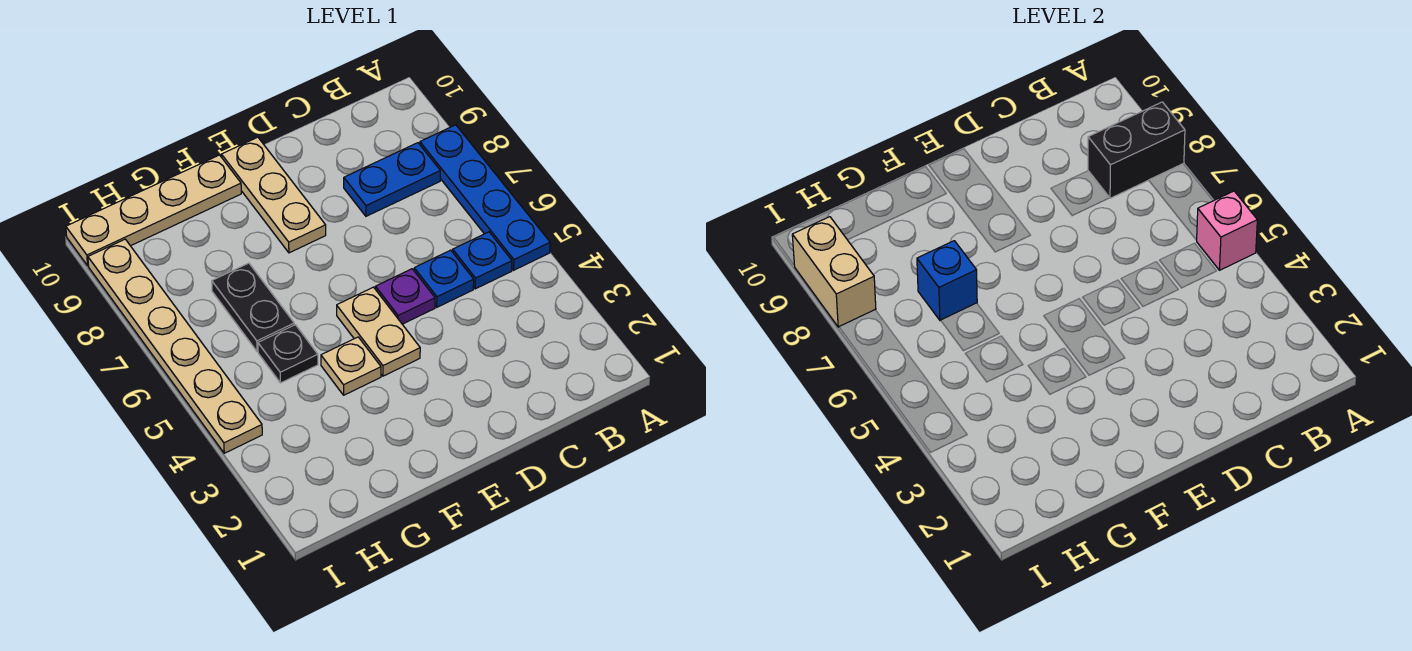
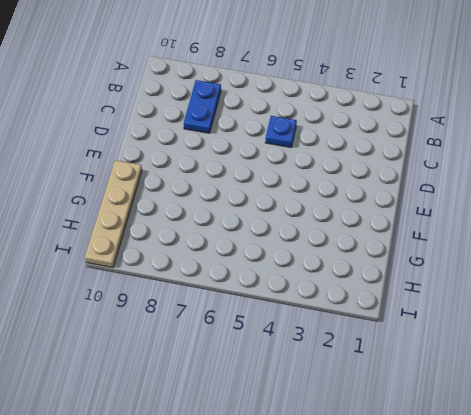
none -> blue plate A5:A8 level 1
none -> blue plate B5 level 1
none -> purple plate D5 level 1

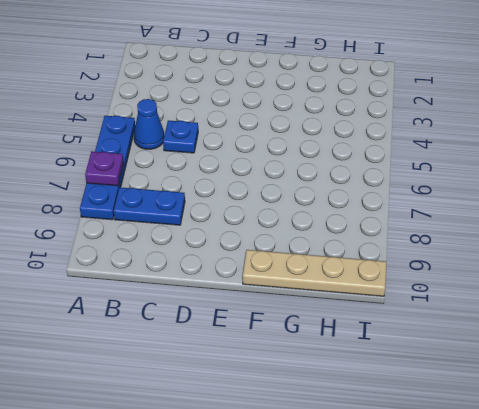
purple plate A7 level 2 -> purple plate D5 level 1
blue cone B5 level 1 -> blue plate B5 level 1
none -> tan plate E4:E5 level 1
none -> tan plate E8:E10 level 1
none -> tan plate F4 level 1

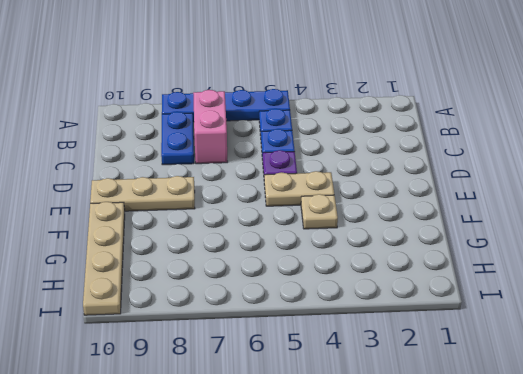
pink brick B7:C7 level 1 -> none
none -> black plate G5 level 1
none -> black plate G6:G7 level 1
none -> tan plate I4:I9 level 1

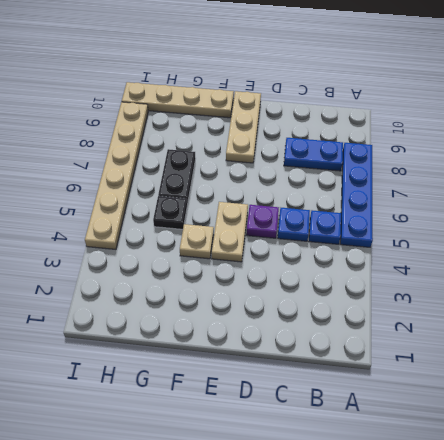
none -> pink brick A5 level 2
none -> black brick A8:B8 level 2
none -> blue brick G7 level 2

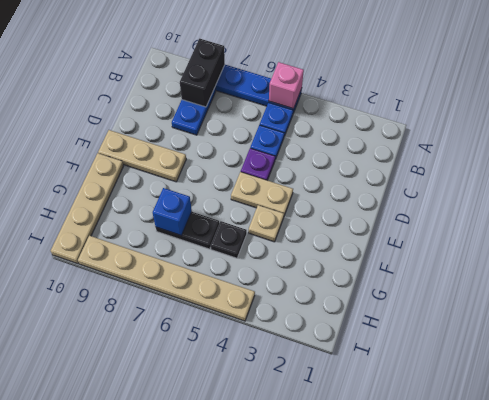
none -> tan brick I8:I9 level 2

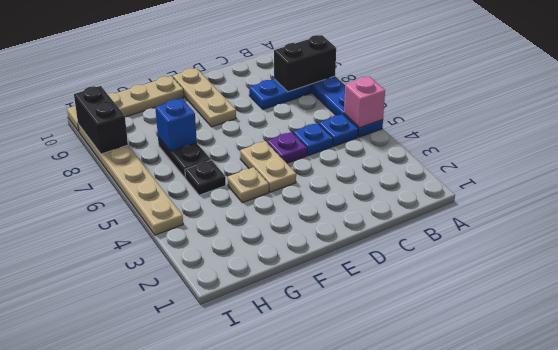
black brick I8:I9 level 2 -> tan brick I8:I9 level 2

